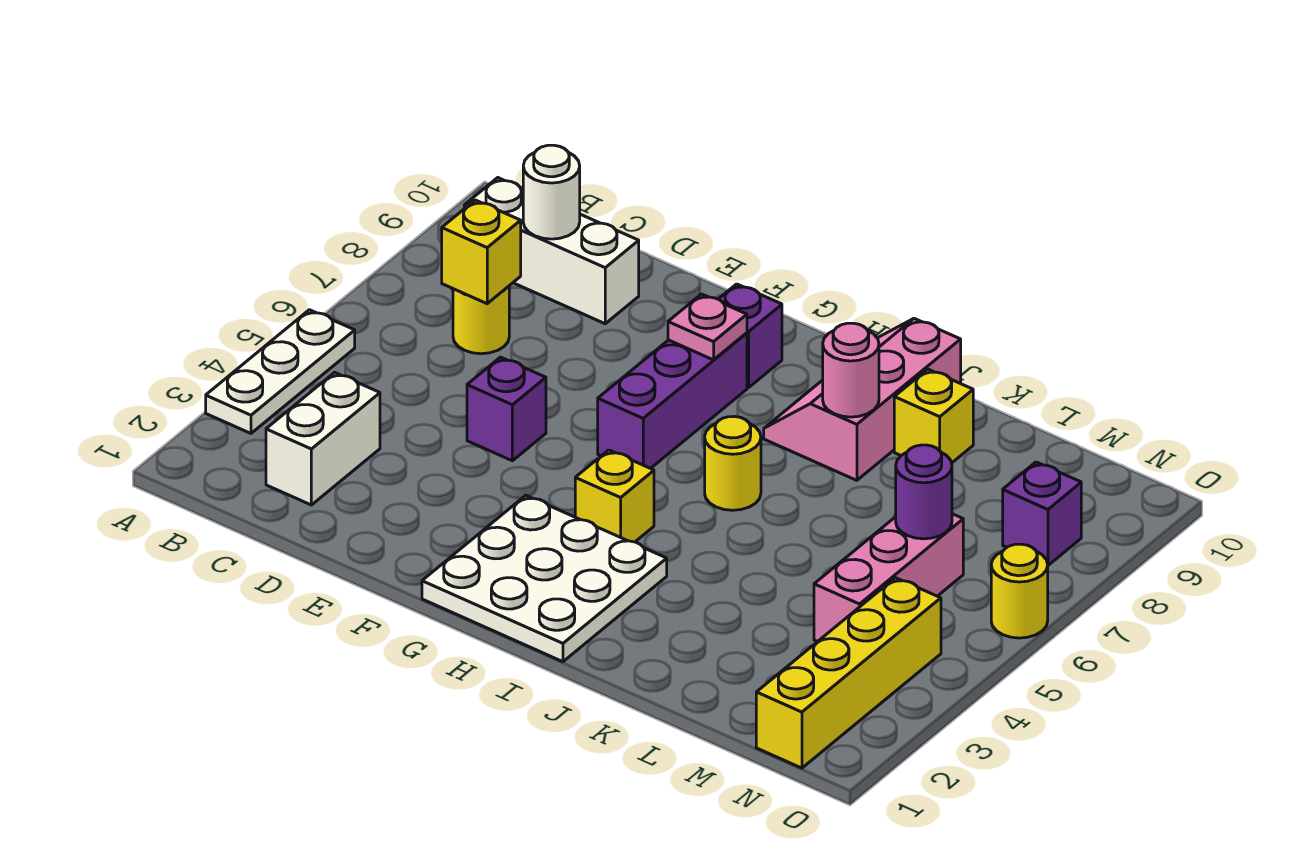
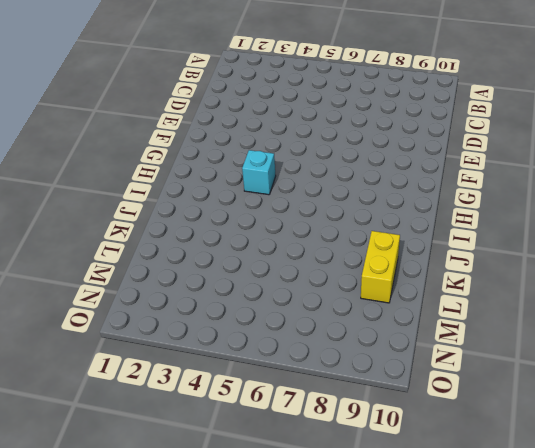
cyan brick H4 level 1 -> yellow brick H4 level 1
yellow brick K9:L9 level 1 -> yellow brick K9 level 1
none -> white plate A3:A5 level 1
none -> white brick B9:D9 level 1
none -> white brick C2:C3 level 1

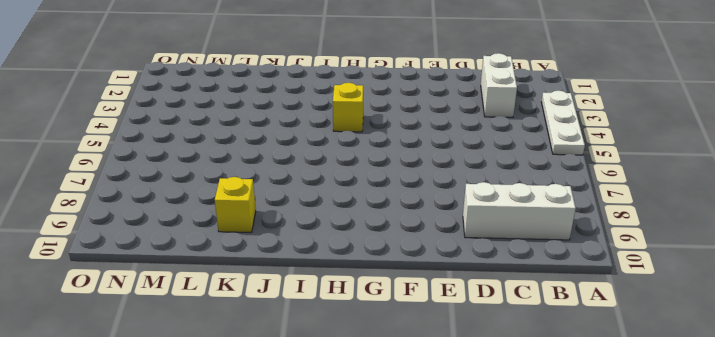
none -> yellow round brick C7 level 1
none -> purple brick E5 level 1
none -> white plate G1:I3 level 1

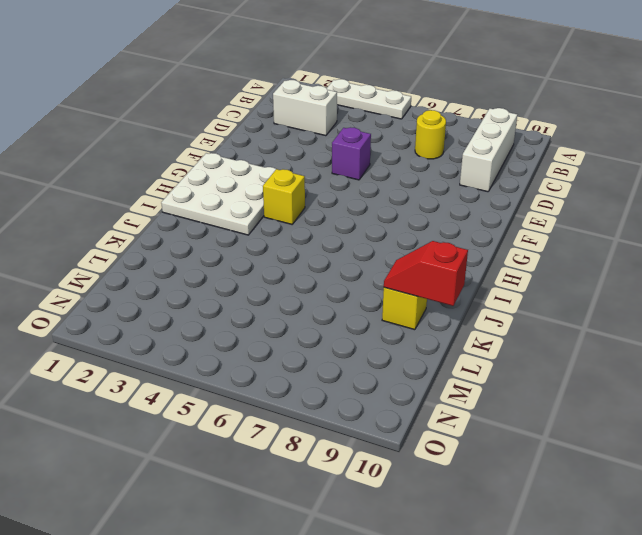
red slope K9:K10 level 2 top 10 -> none
none -> purple brick G6:G8 level 1
none -> purple brick G9 level 1
none -> yellow round brick I6 level 1

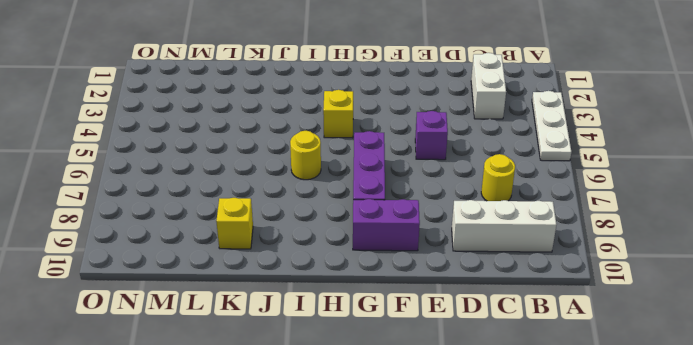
purple brick F9:G9 level 1 -> purple brick G9 level 1
none -> white plate G1:I3 level 1
none -> pink slope I8:J10 level 1 top J
none -> pink brick M4:M6 level 1

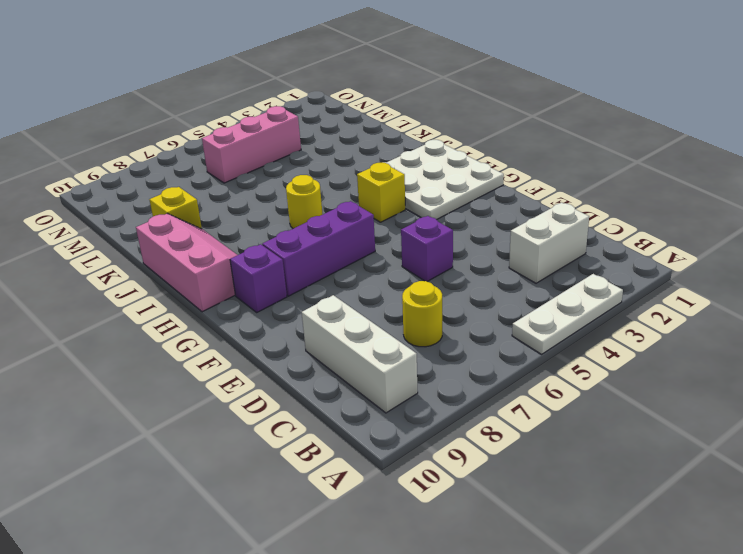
pink slope H9:J10 level 1 top 10 -> pink slope I8:J10 level 1 top J
none -> yellow brick N1:N4 level 1
none -> purple brick N8 level 1
none -> yellow round brick O6 level 1

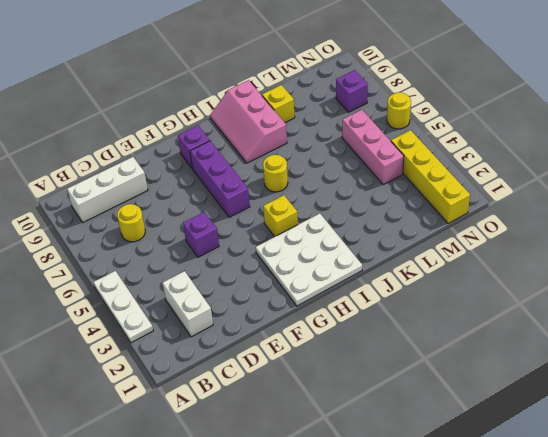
none -> yellow brick C7 level 2
none -> white round brick C9 level 2
none -> pink plate G8 level 2

